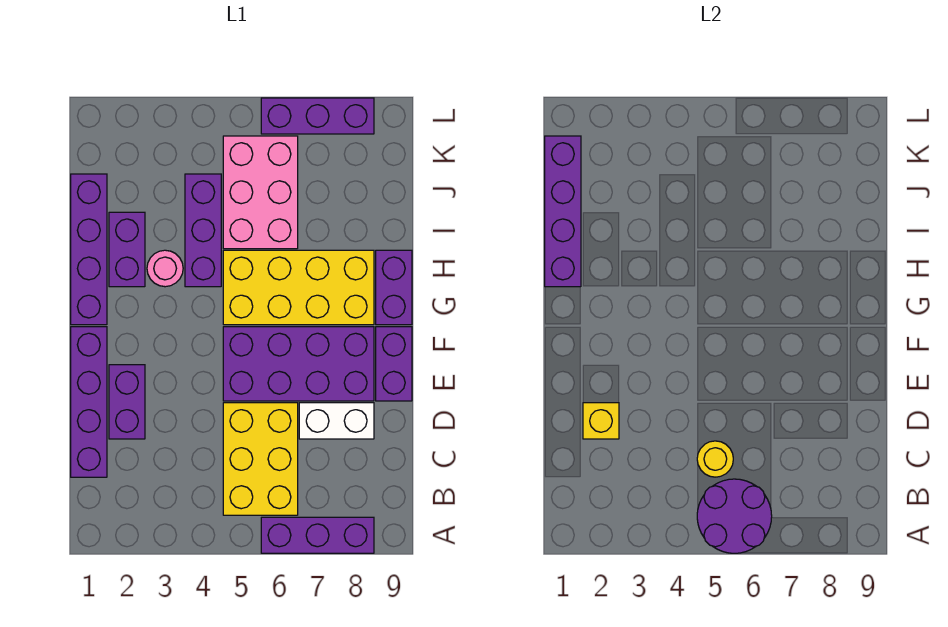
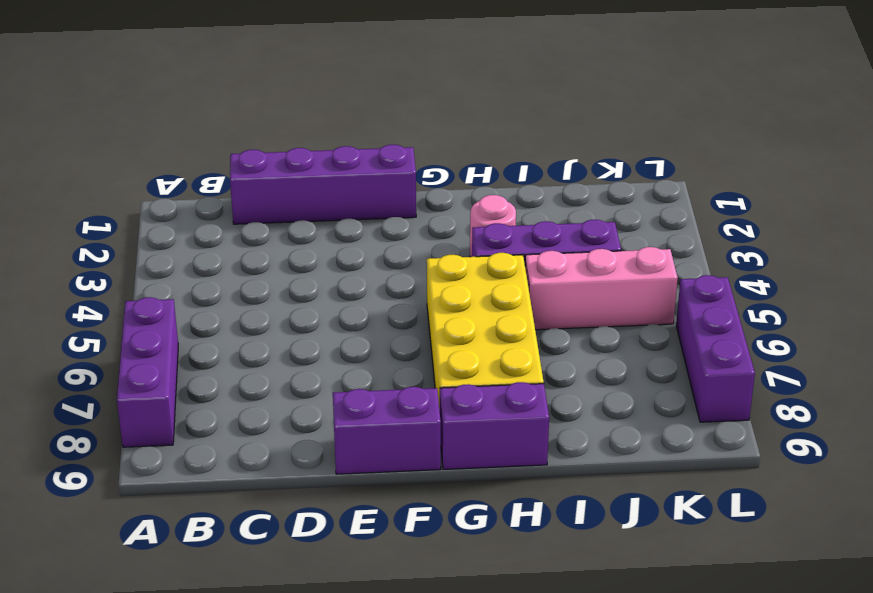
pink brick I5:K5 level 1 -> pink brick I5:K6 level 1
none -> yellow brick B5:D6 level 1
none -> purple brick D2:E2 level 1
none -> white brick D7:D8 level 1

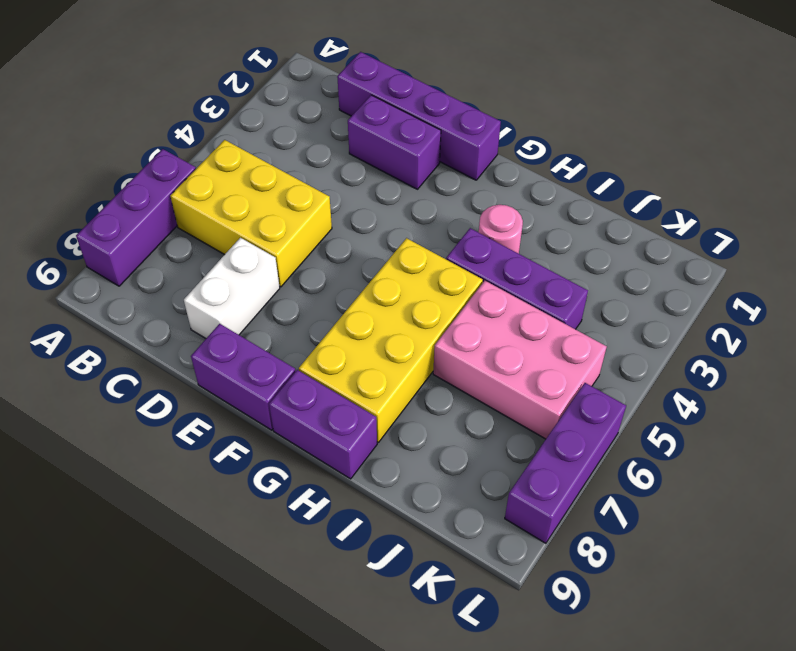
none -> purple brick E5:F8 level 1
none -> purple brick G1:J1 level 1
none -> purple brick H2:I2 level 1

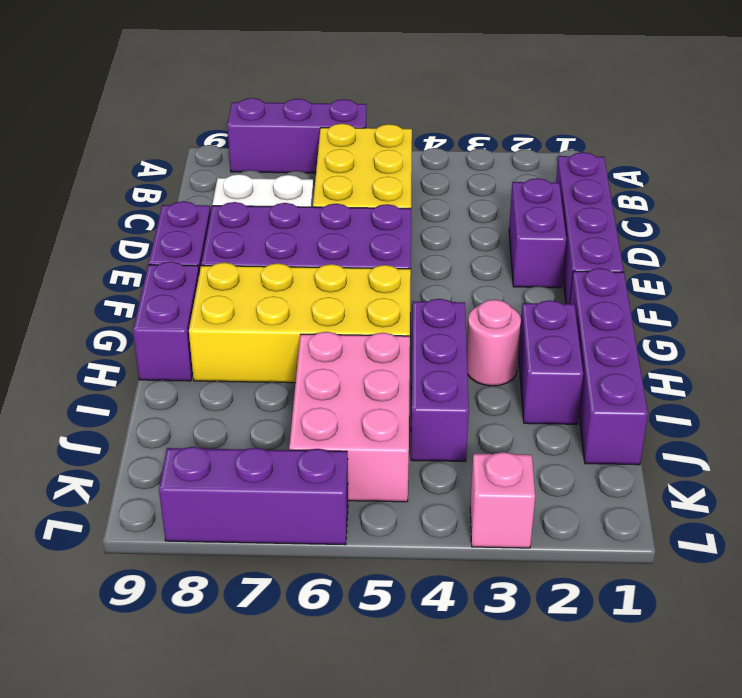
pink brick L3 level 1 -> none
none -> purple round brick A5:B6 level 2
none -> yellow round brick C5 level 2
none -> yellow brick D2 level 2

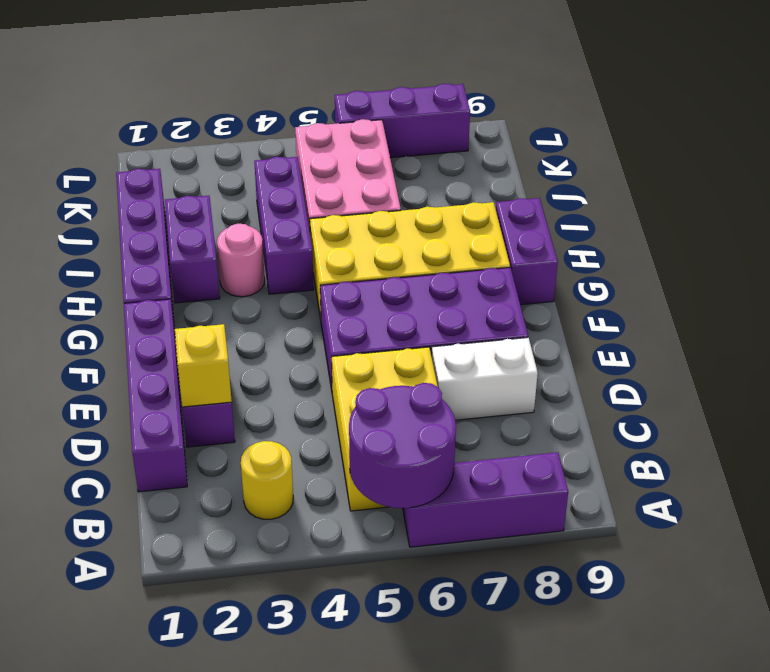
yellow round brick B3 level 1 -> yellow round brick C5 level 2
none -> purple brick E9:F9 level 1
none -> purple brick H1:K1 level 2

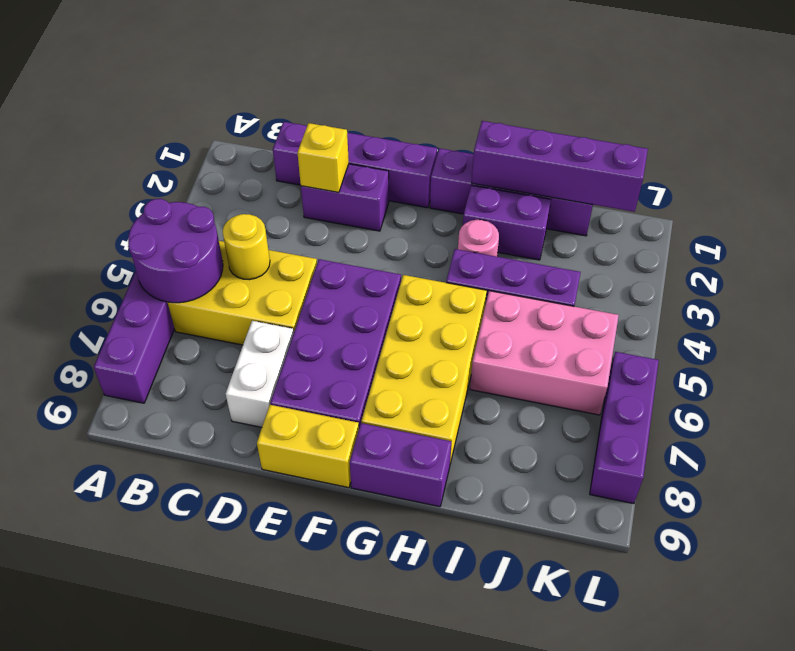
yellow brick E9:F9 level 1 -> purple brick E9:F9 level 1

